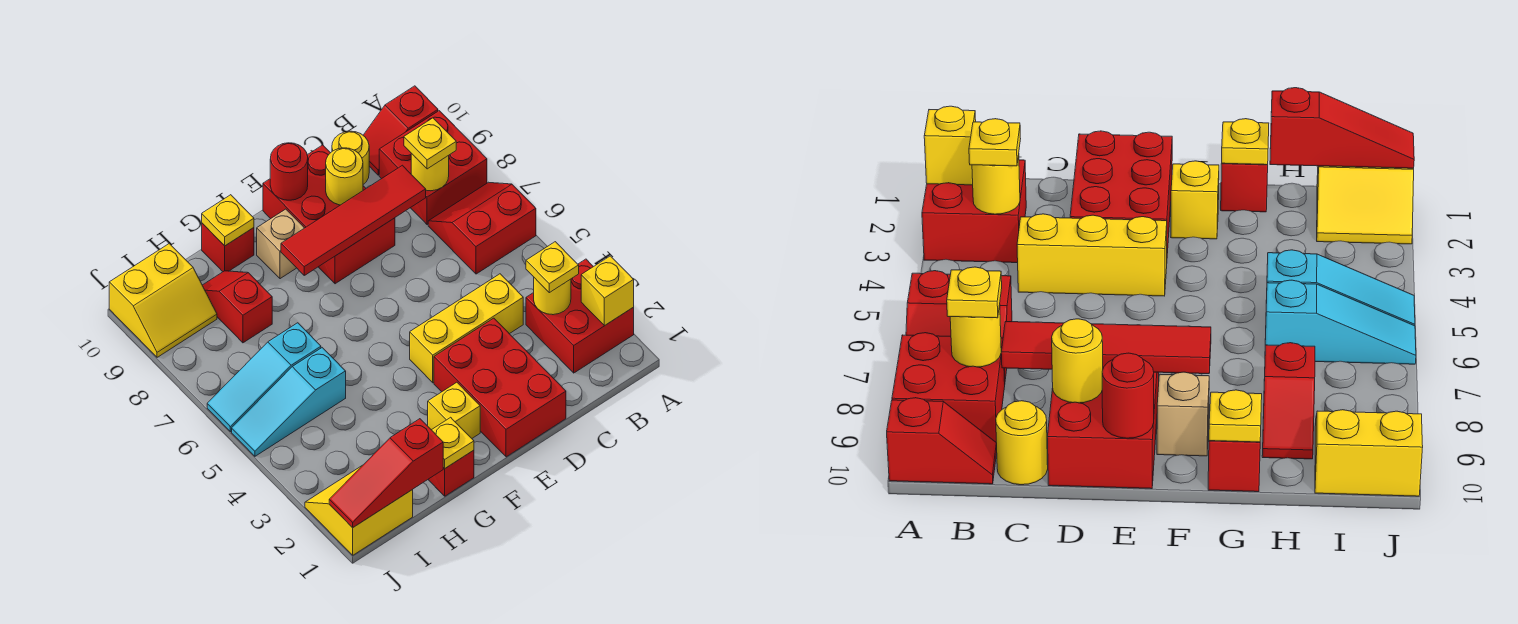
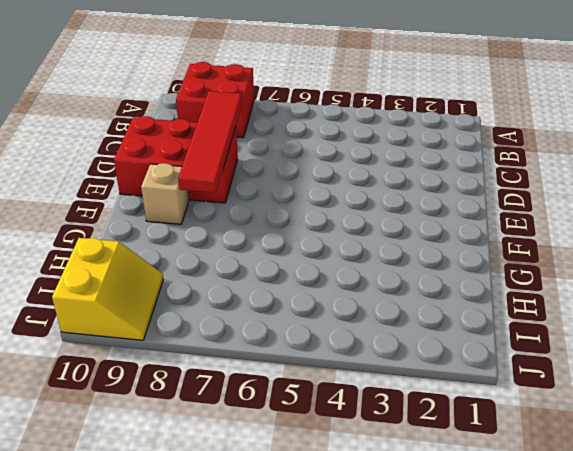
none -> red brick A2:B3 level 1
none -> red slope A6:B7 level 1 top 6
none -> red slope A10:B10 level 1 top A

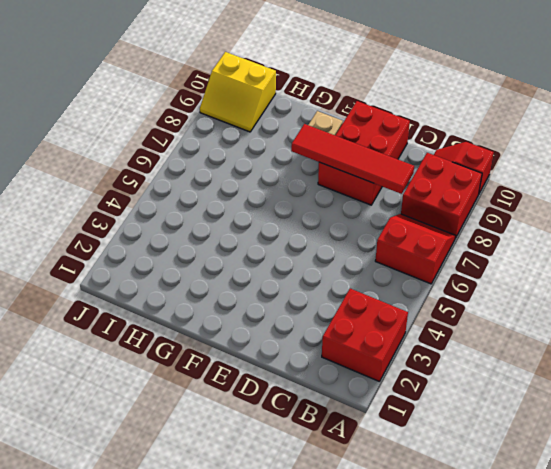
none -> yellow brick C4:E4 level 1
none -> yellow round brick C10 level 1
none -> red brick D1:E3 level 1

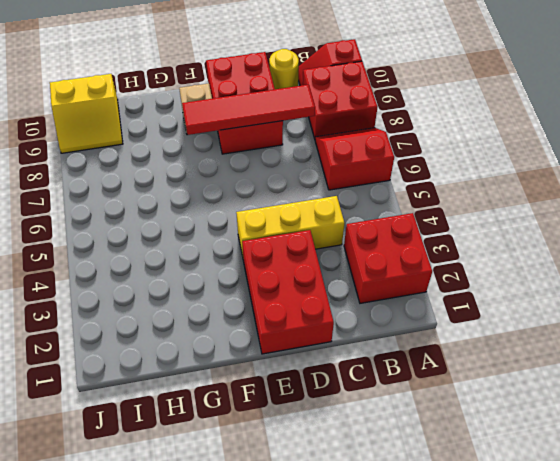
none -> yellow brick F2 level 1
none -> red brick G1 level 1
none -> red brick G10 level 1

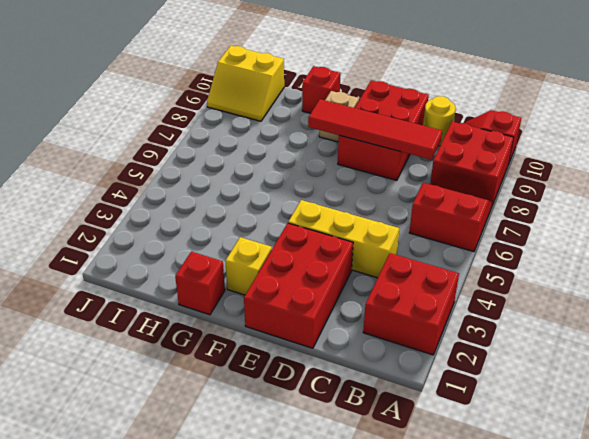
none -> cyan slope H5:J5 level 1 top H
none -> cyan slope H6:J6 level 1 top H
none -> red slope H8:H9 level 1 top 8

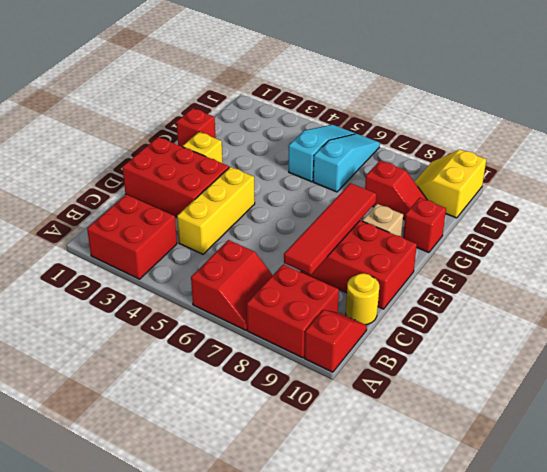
none -> yellow slope I1:J2 level 1 top 1
none -> yellow brick A2 level 2
none -> yellow round brick B3 level 2

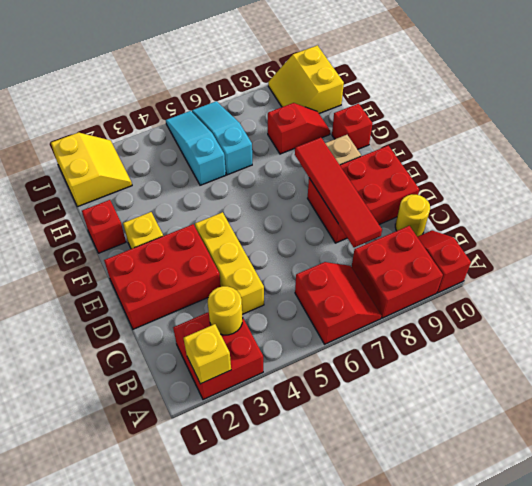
none -> yellow round brick B8 level 2
none -> yellow round brick D9 level 2
none -> red round brick E10 level 2

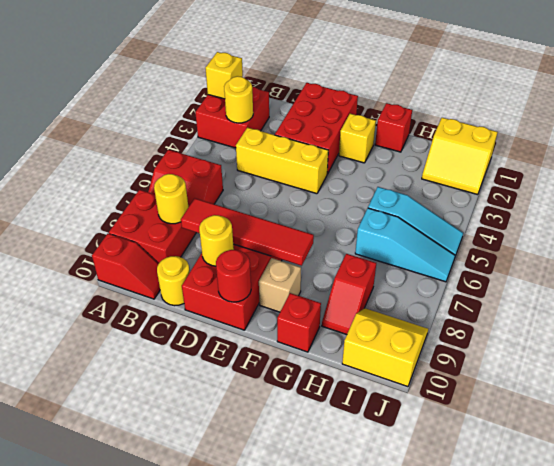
none -> yellow plate G1 level 2
none -> yellow plate G10 level 2
none -> red slope H1:J1 level 2 top H

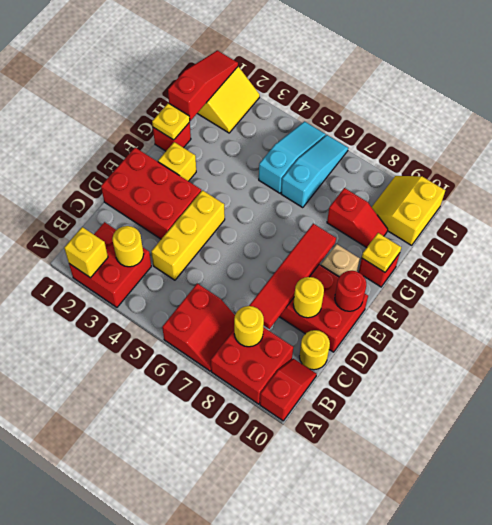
none -> yellow plate B3 level 3
none -> yellow plate B8 level 3

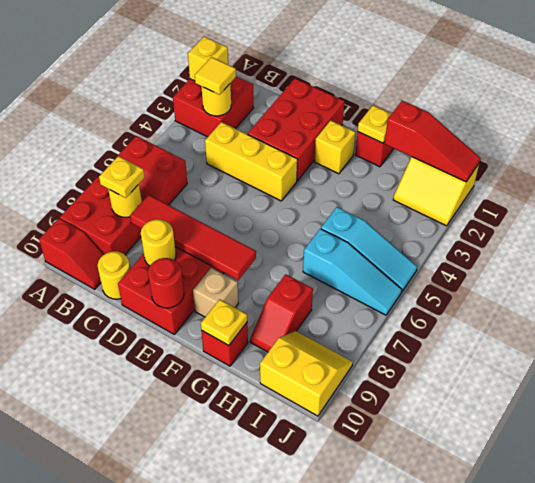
yellow tile B3 level 3 -> yellow plate B3 level 3

